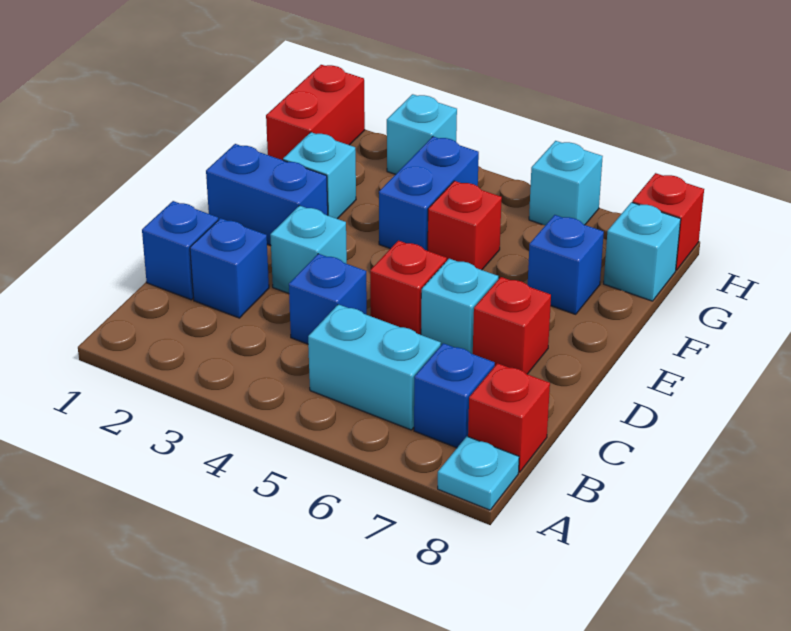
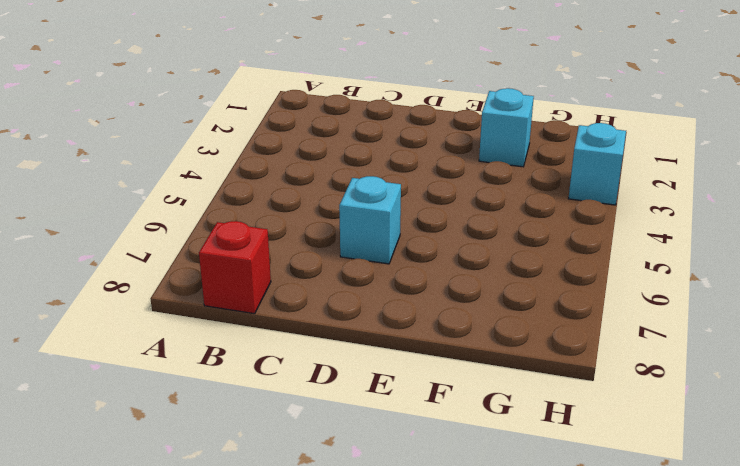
none -> cyan plate A8 level 1
none -> cyan brick B5:B6 level 1
none -> blue brick B7 level 1

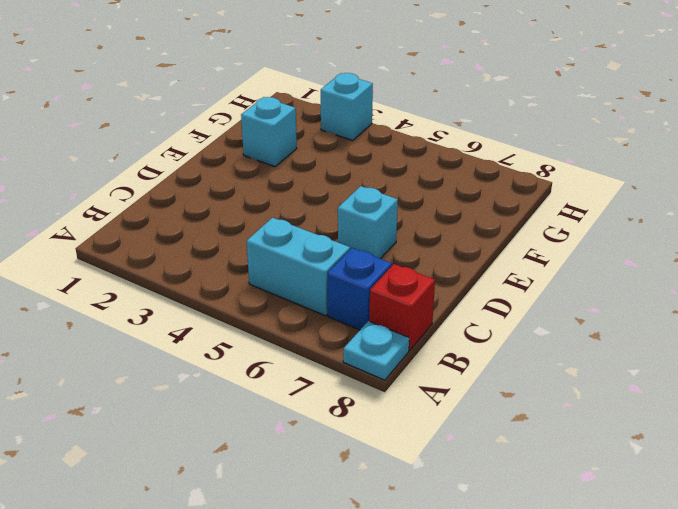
none -> blue brick C1 level 1
none -> blue brick C2 level 1
none -> blue brick C4 level 1

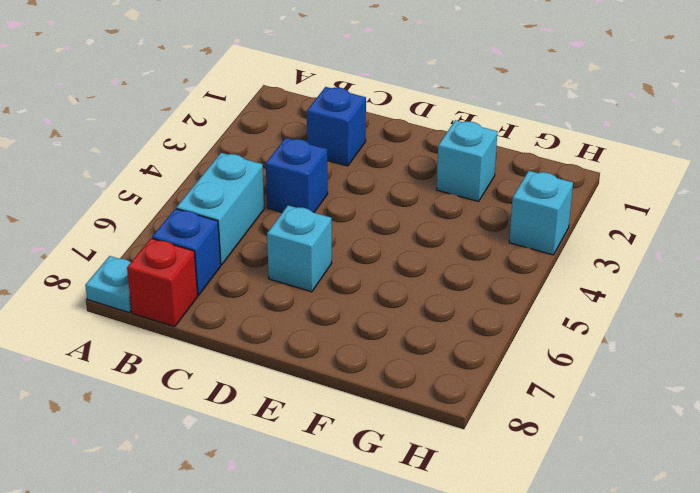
none -> blue brick C1 level 1
none -> cyan brick D3 level 1
none -> red brick D5 level 1

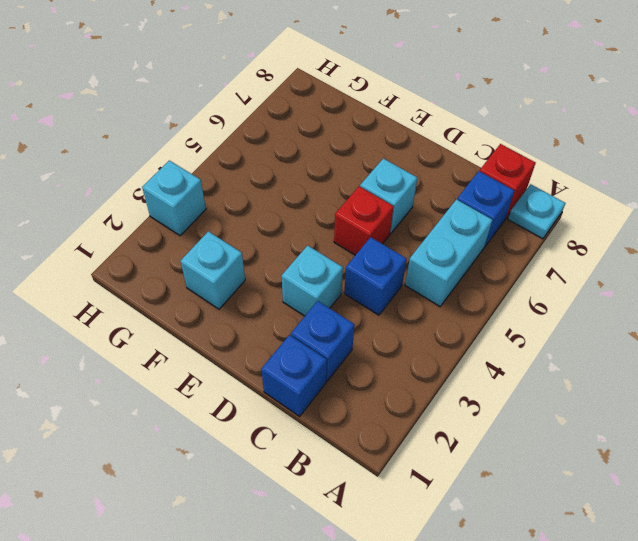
none -> red brick D7 level 1
none -> blue brick E1:E2 level 1
none -> blue brick F4:G4 level 1

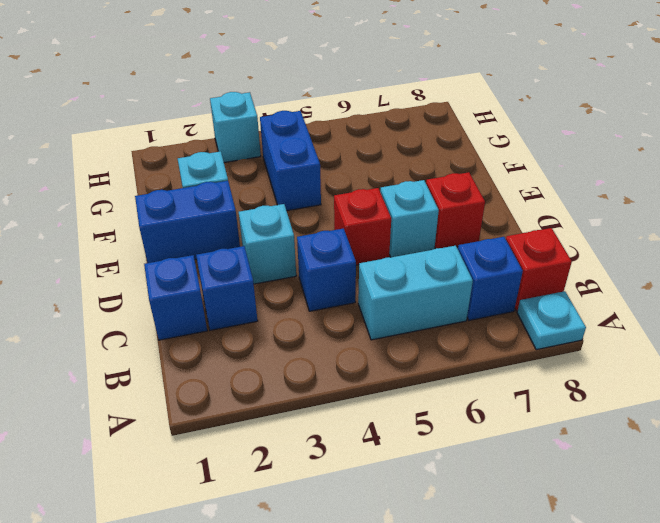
none -> red brick F5 level 1
none -> blue brick F7 level 1
none -> red brick G1:H1 level 1

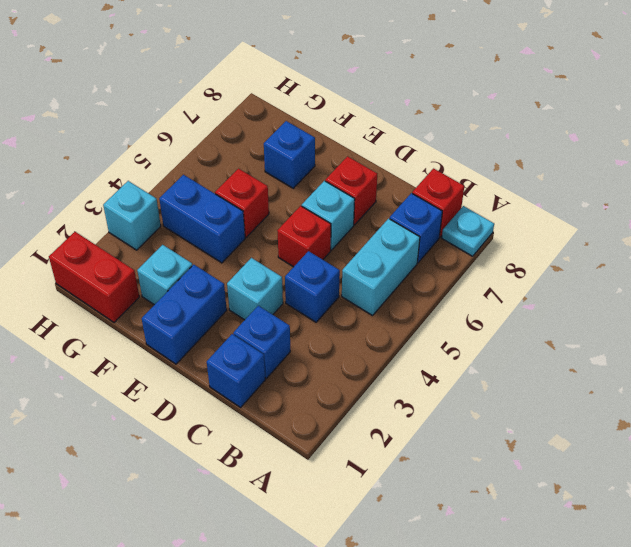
none -> cyan brick G8 level 1
none -> cyan brick H6 level 1
none -> red brick H8 level 1

